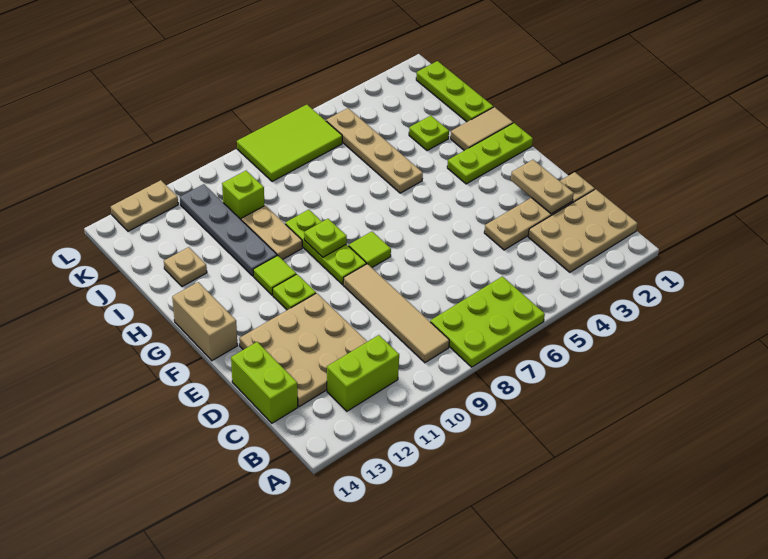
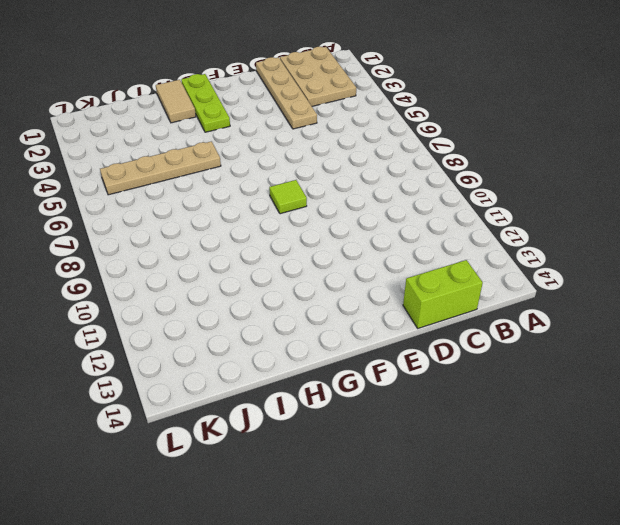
none -> lime plate A6:B8 level 1
none -> tan tile B9:E9 level 1
none -> lime brick B11:B12 level 1

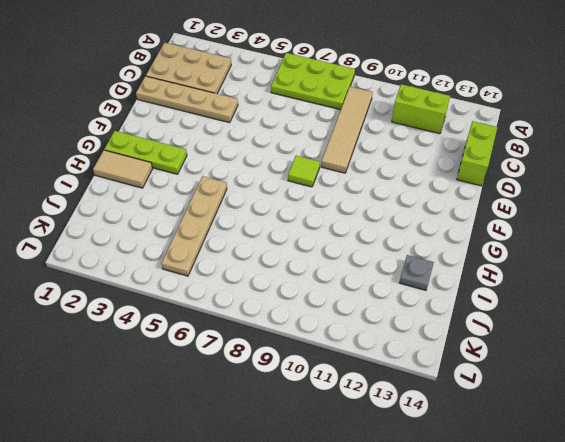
grey plate I13 level 1 -> tan plate I13 level 1
none -> tan plate C11:E13 level 1
none -> lime plate F9:H9 level 1
none -> lime plate F11 level 1

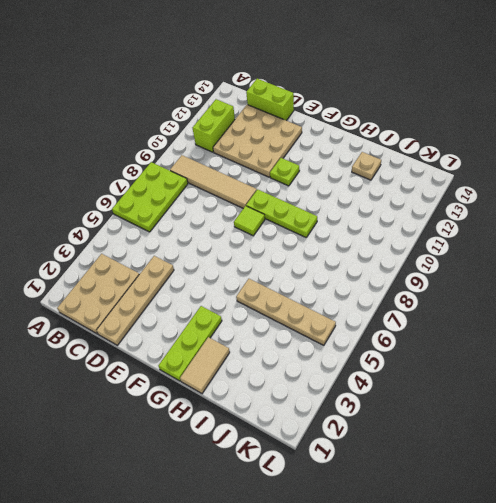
none -> tan brick F14:G14 level 1
none -> lime tile G11 level 1
none -> tan plate H10:I10 level 1

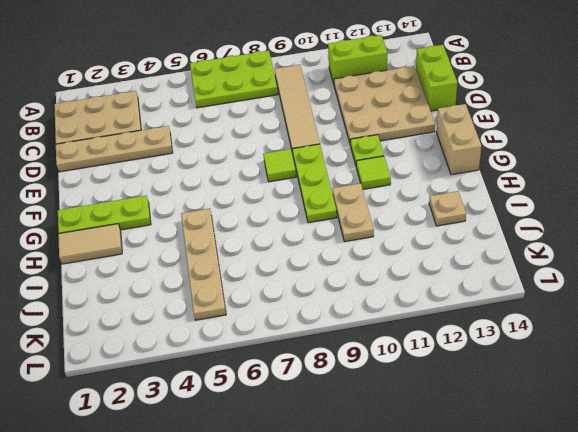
none -> grey plate H11:K11 level 1
none -> lime plate I1:K1 level 1
none -> lime plate I3 level 1

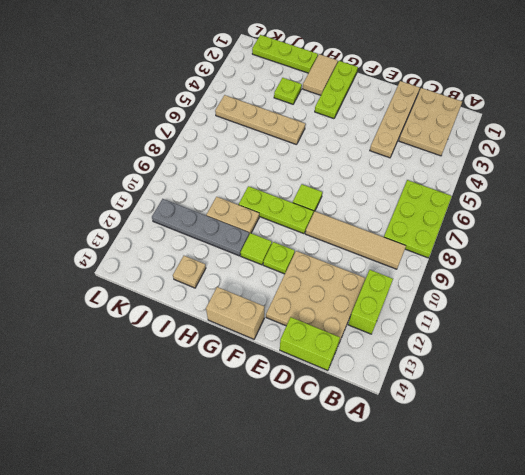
none -> lime brick J10 level 1
none -> lime tile K6:L8 level 1
none -> tan plate L12:L13 level 1

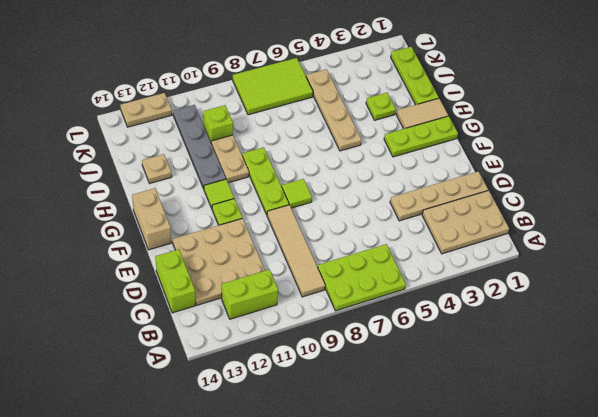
none -> tan plate D2:E2 level 2
none -> lime plate G9 level 2

